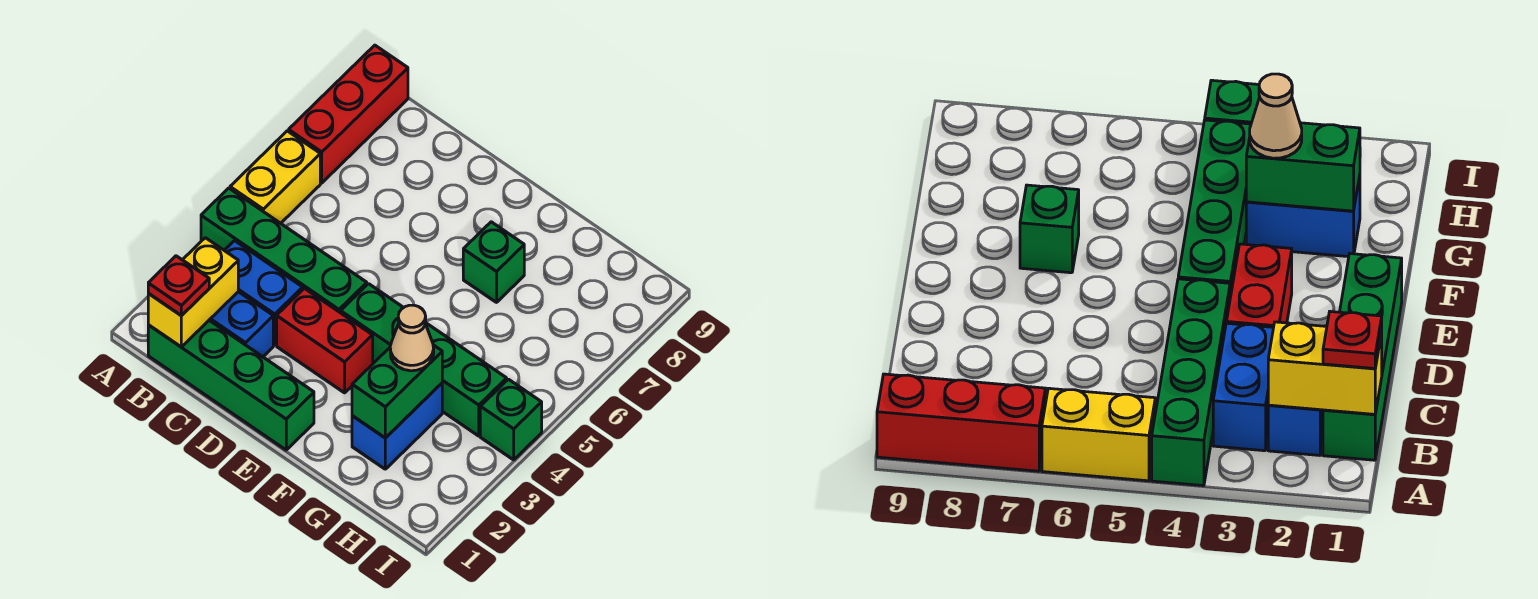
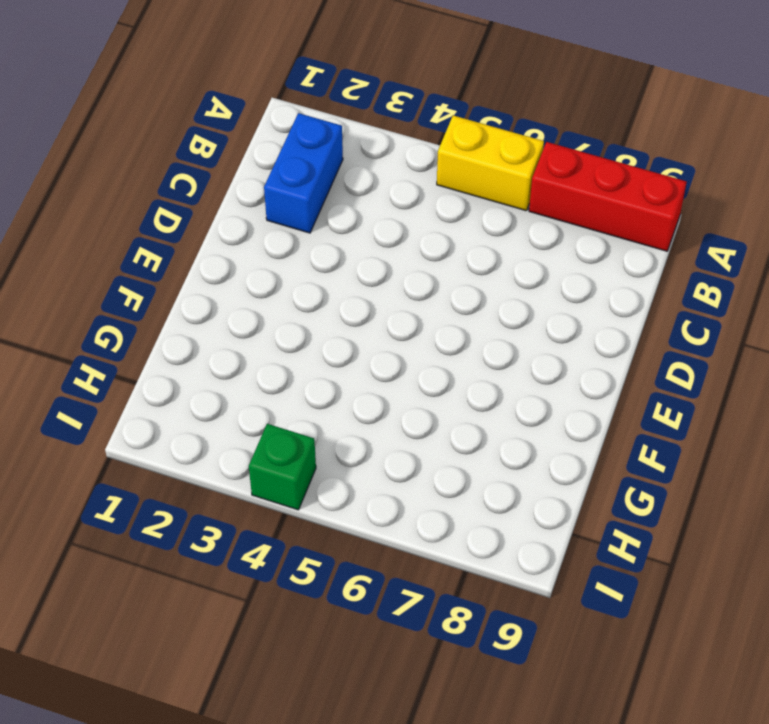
none -> green brick A4:D4 level 1
none -> green brick B1:E1 level 1
none -> blue brick B3:C3 level 1

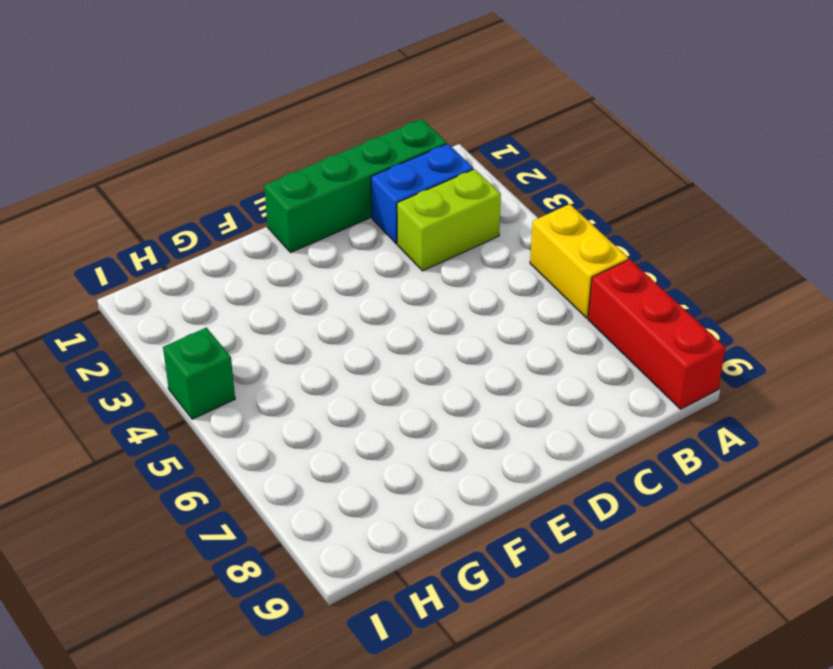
lime brick B3:C3 level 1 -> blue brick B3:C3 level 1
none -> green brick A4:D4 level 1
none -> red brick D3:E3 level 1
none -> green brick E4:H4 level 1

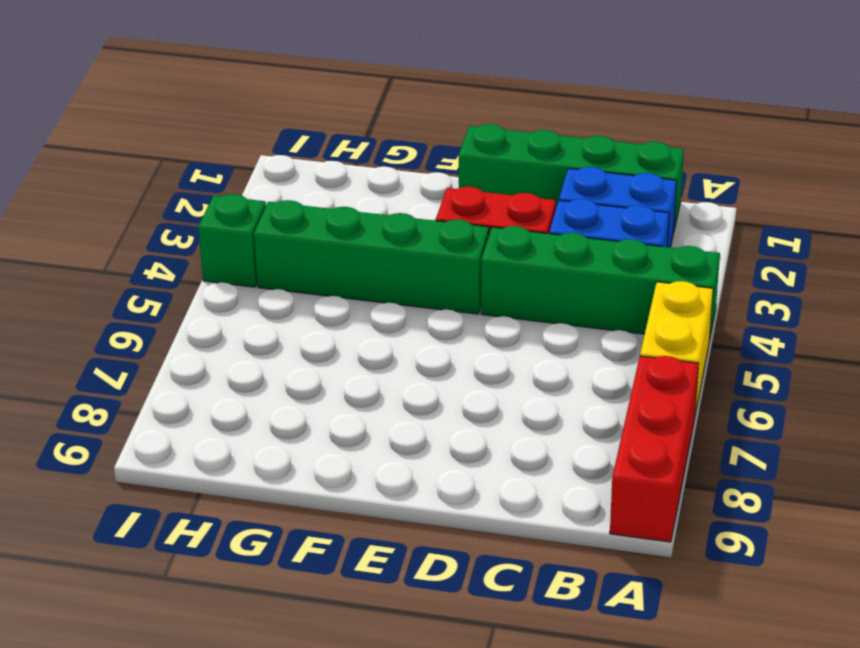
none -> green brick F7 level 1
none -> blue brick G2:G3 level 1
none -> yellow brick B1:B2 level 2

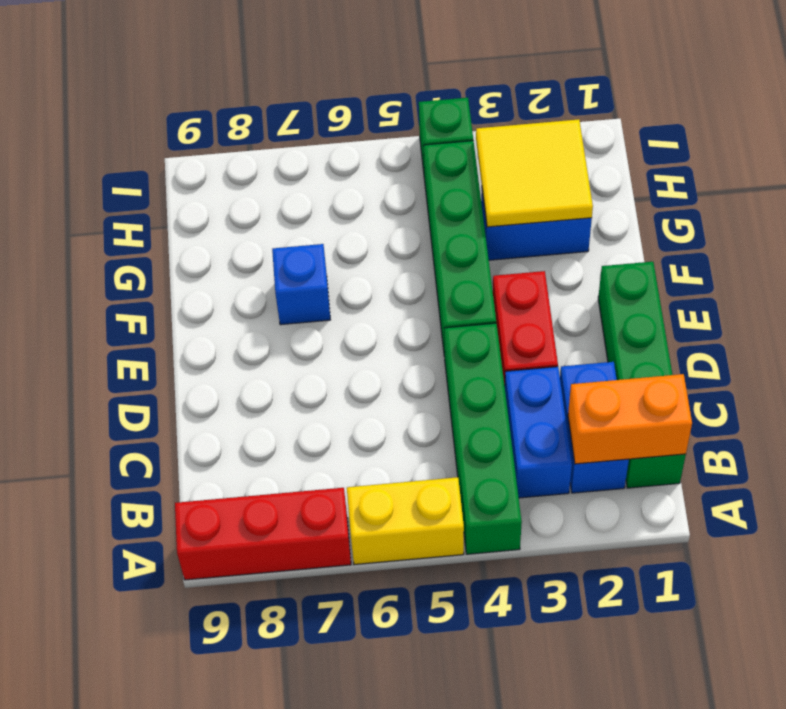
orange brick B1:B2 level 2 -> yellow brick B1:B2 level 2
blue brick F7 level 1 -> green brick F7 level 1
yellow tile G2:H3 level 2 -> green brick G2:G3 level 2
none -> red plate B1 level 3
none -> tan cone G3 level 3

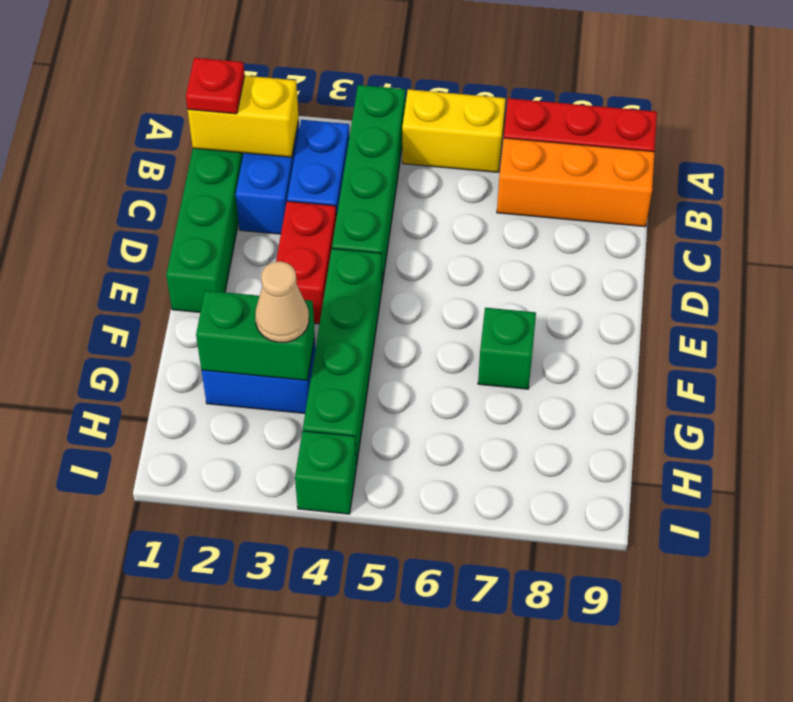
orange brick B7:B9 level 1 -> none

